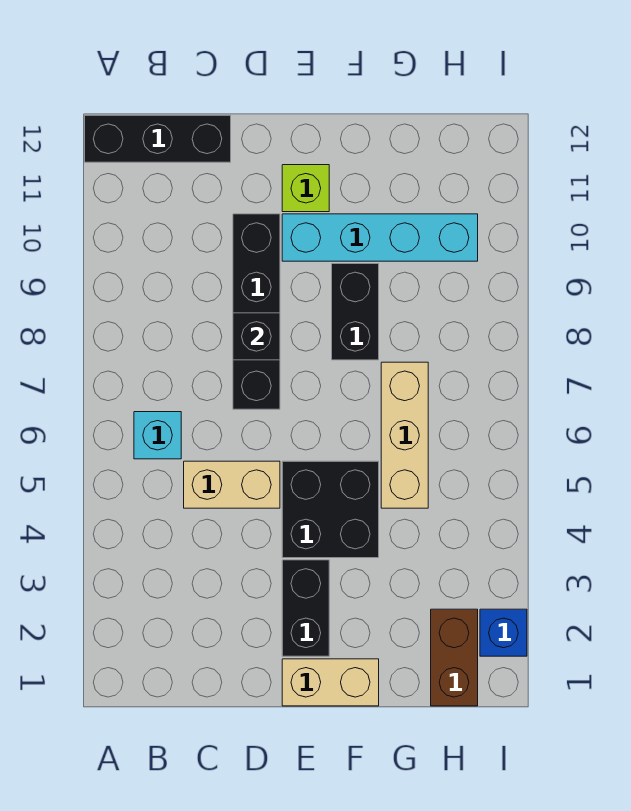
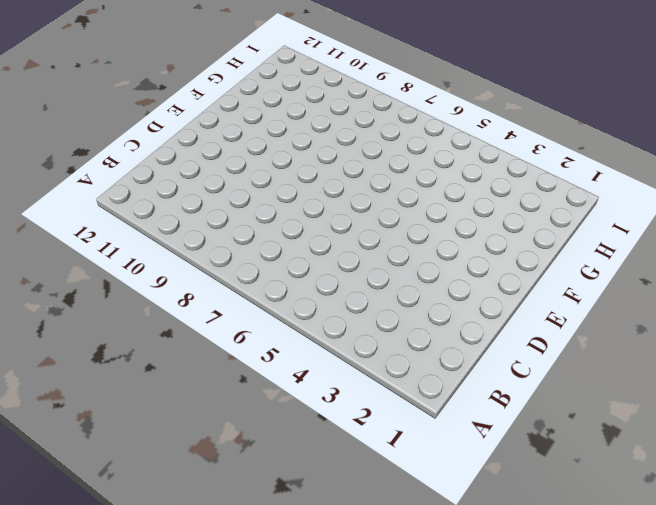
none -> black brick A12:C12 level 1
none -> cyan brick B6 level 1
none -> tan brick C5:D5 level 1

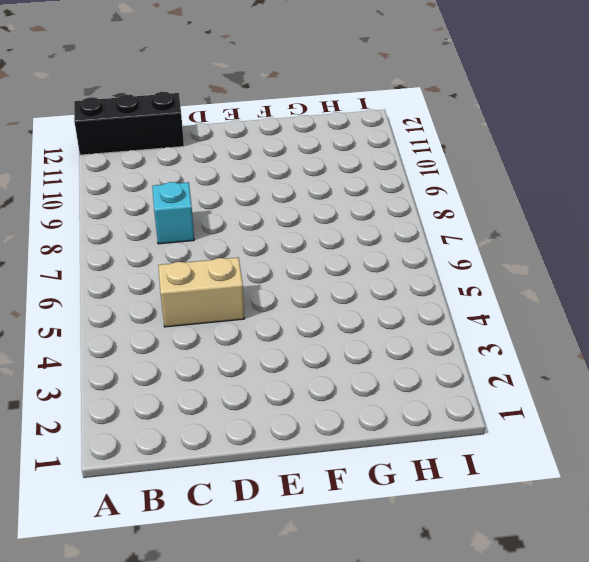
cyan brick C8 level 1 -> cyan brick B6 level 1
none -> black brick D7:D10 level 1
none -> tan brick E1:F1 level 1
none -> black brick E2:E3 level 1

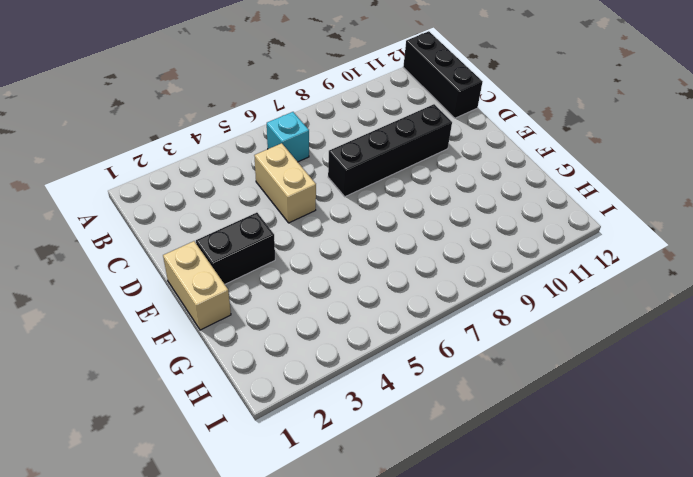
none -> black brick E4:F5 level 1
none -> cyan brick E10:H10 level 1
none -> lime brick E11 level 1

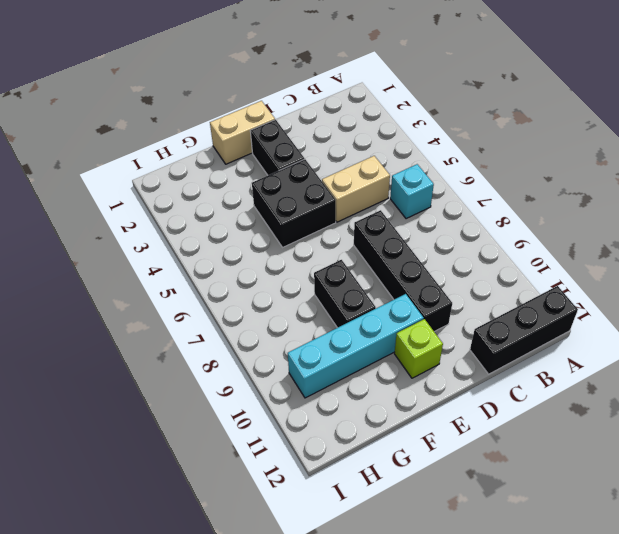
none -> tan brick G5:G7 level 1
none -> brown brick H1:H2 level 1
none -> blue brick I2 level 1

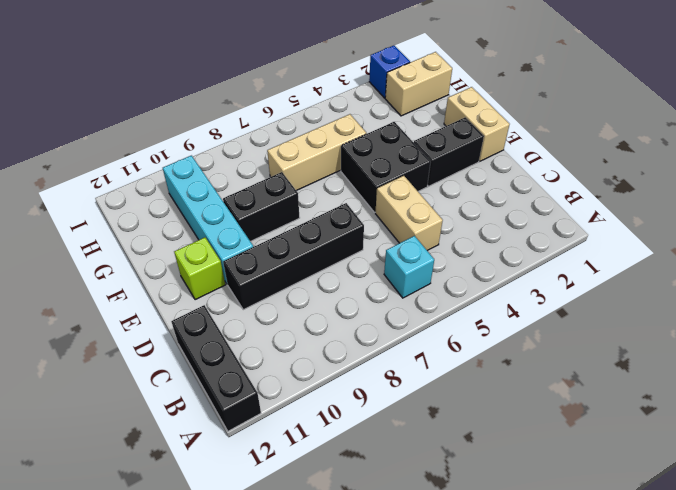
tan brick H1:H2 level 1 -> brown brick H1:H2 level 1
none -> black brick D8 level 2

